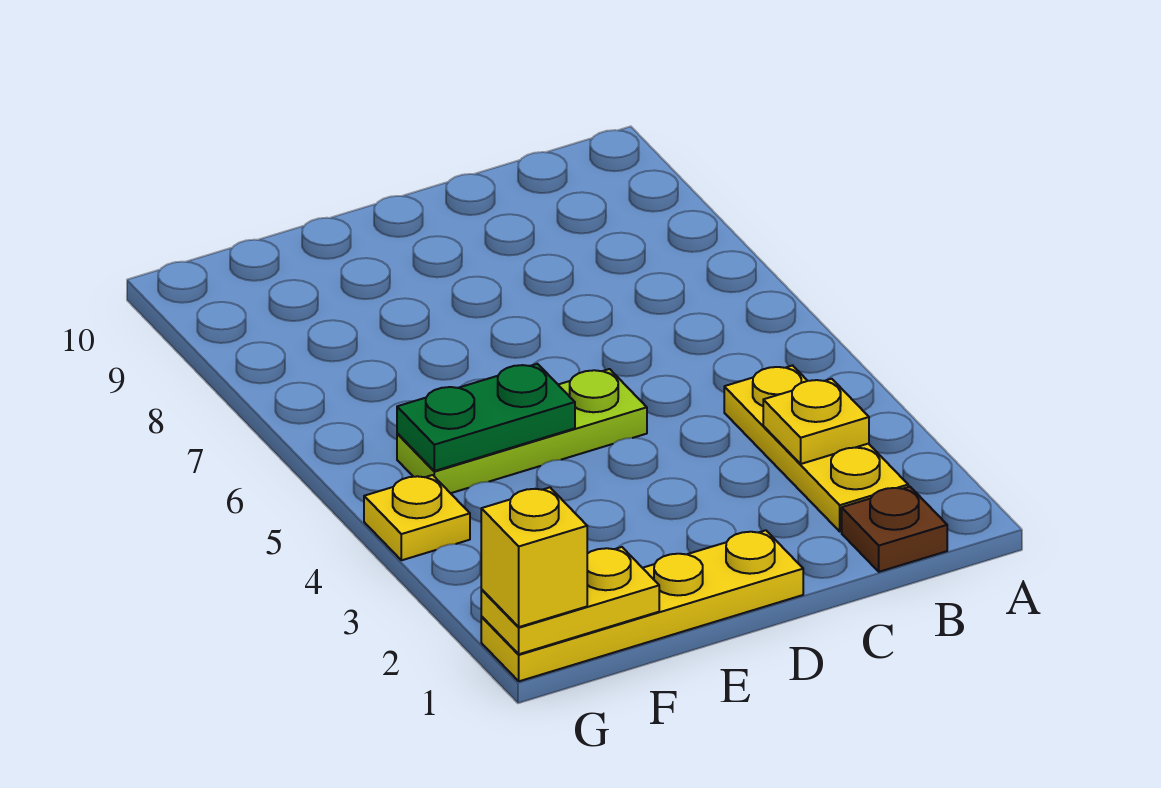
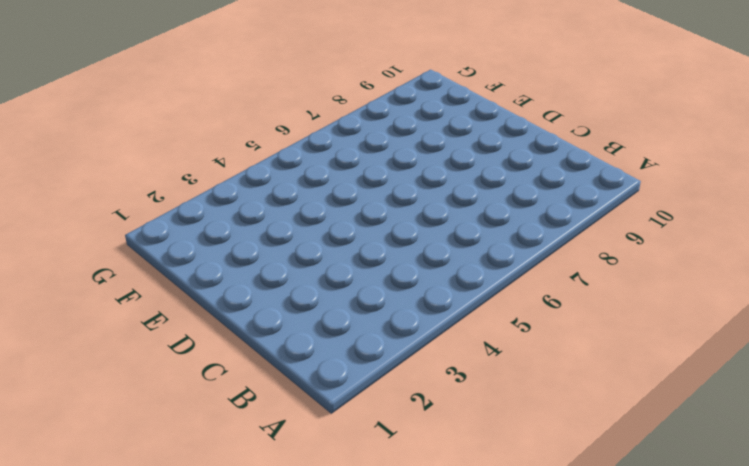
none -> brown plate B1 level 1
none -> yellow plate B2:B4 level 1

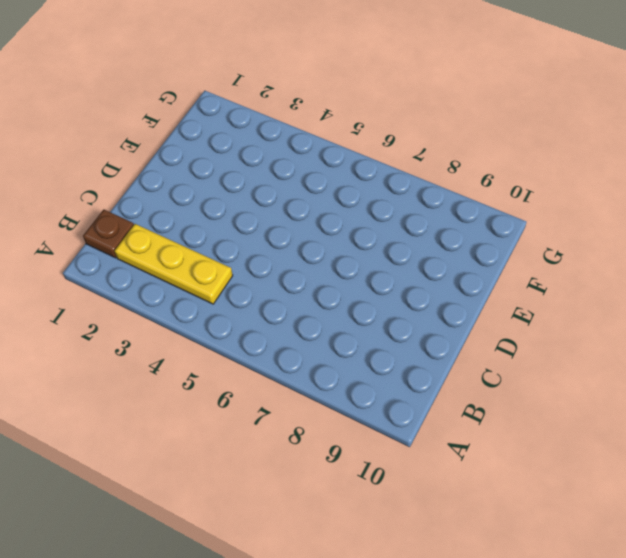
none -> yellow plate D1:G1 level 1
none -> lime plate D5:F5 level 1

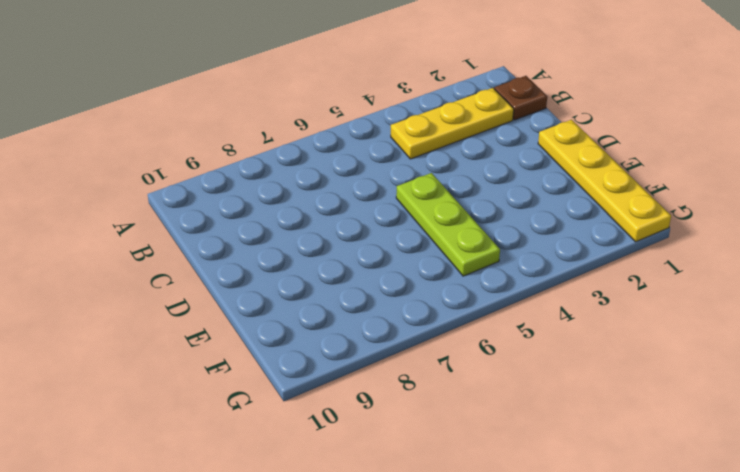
none -> yellow plate G4 level 1
none -> yellow plate B3 level 2

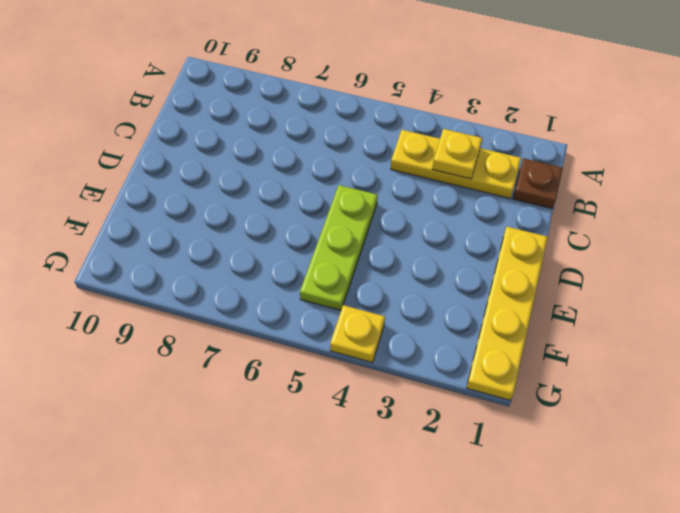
none -> green plate E5:F5 level 2
none -> yellow plate F1:G1 level 2

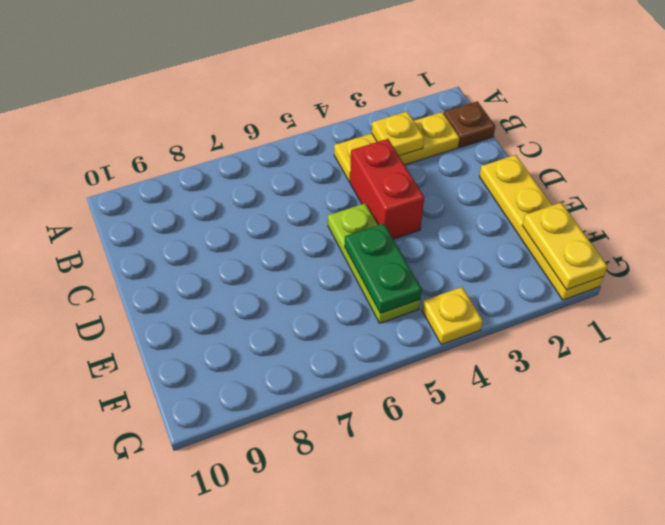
red brick C4:D4 level 1 -> none
none -> yellow brick G1 level 3

